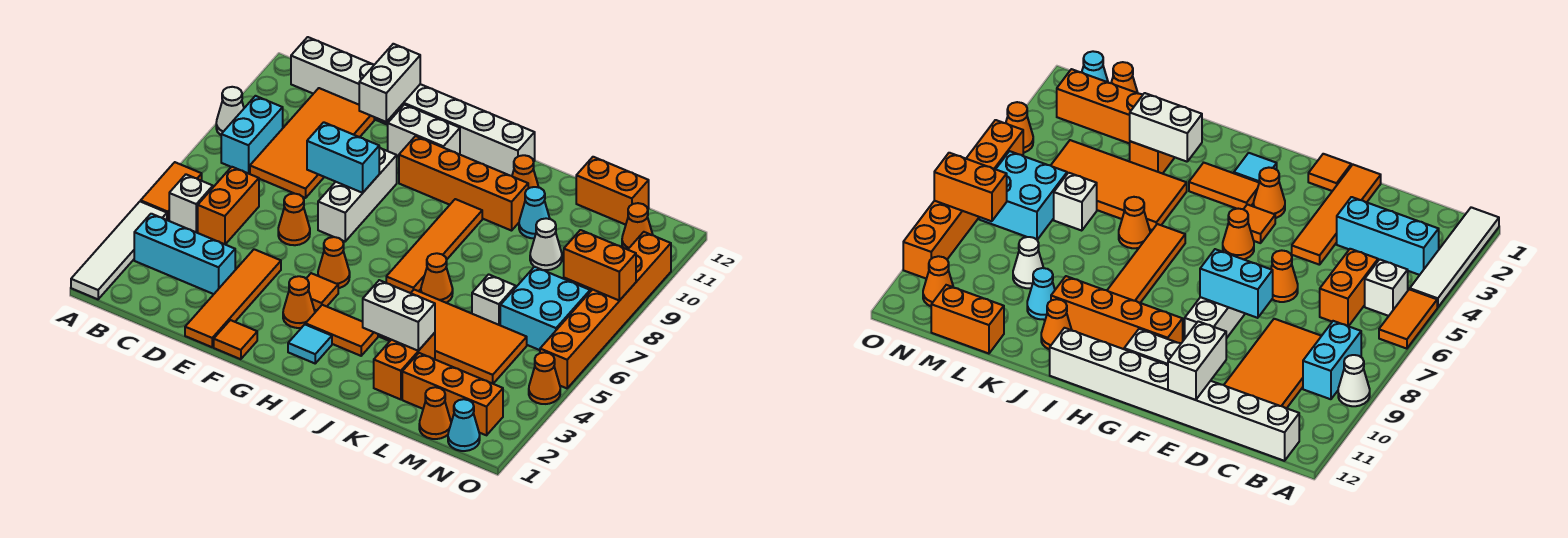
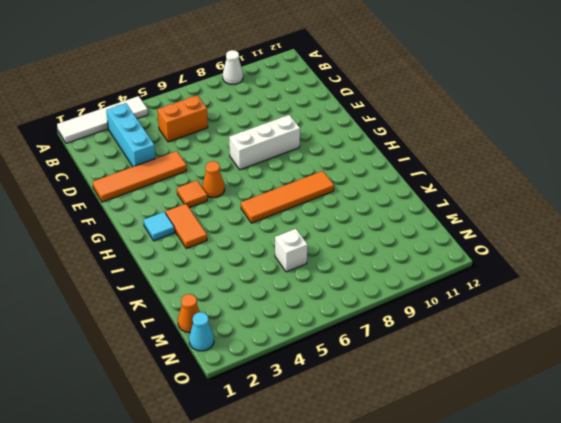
none -> orange tile A5:A6 level 1
none -> white brick B5 level 1
none -> cyan brick B8:B9 level 1
none -> white brick B12:I12 level 1

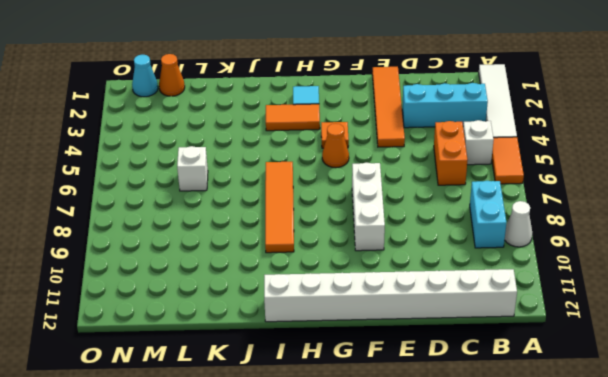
none -> orange tile C8:D11 level 1
none -> orange cone E6 level 1
none -> orange tile F1 level 1
none -> white brick F11:G11 level 1

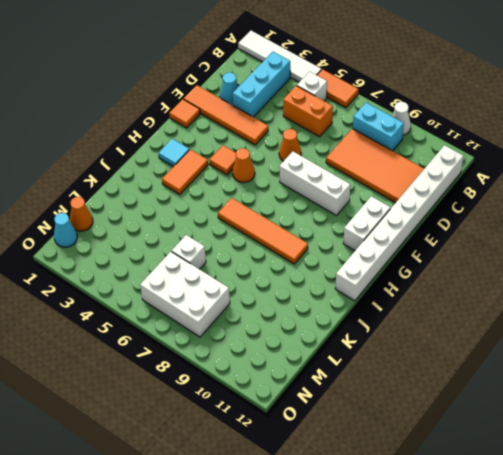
cyan cone D2 level 1 -> cyan cone K10 level 1
white brick M6:N8 level 1 -> cyan brick M6:N7 level 1
none -> orange cone G3 level 1
none -> orange brick G10:J10 level 1
none -> orange tile J4:M5 level 1
none -> orange cone J6 level 1

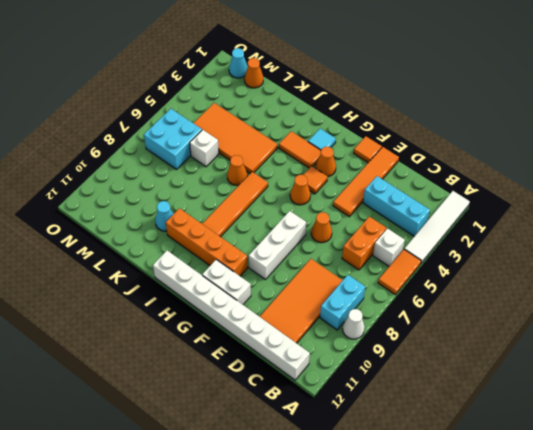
none -> orange cone J11 level 1
none -> orange brick K2:K3 level 1
none -> orange brick L2:N2 level 1
none -> white cone L9 level 1

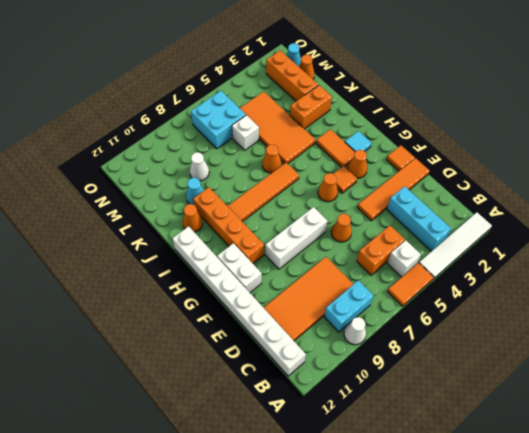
none -> orange brick L12:M12 level 1
none -> orange cone N11 level 1
none -> orange cone O4 level 1
none -> orange brick O5:O10 level 1

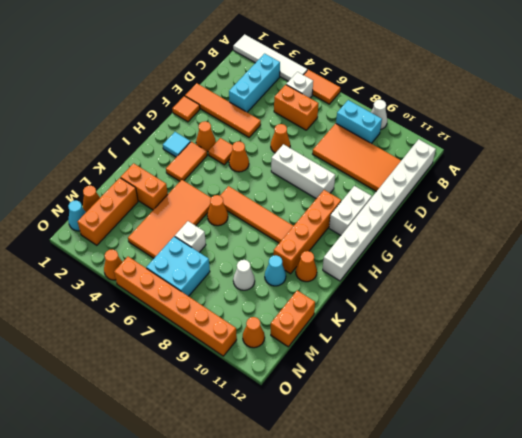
none -> cyan brick E8:F8 level 2
none -> white brick E11:E12 level 2
none -> white brick J3:K3 level 2
none -> orange brick N8:O8 level 2

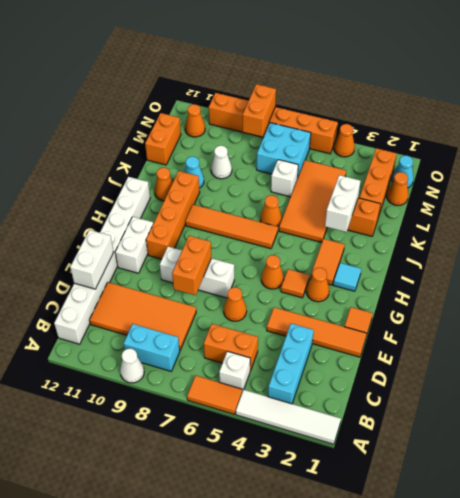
white brick D12:E12 level 2 -> white brick E11:E12 level 2
orange brick E8:F8 level 2 -> cyan brick E8:F8 level 2

